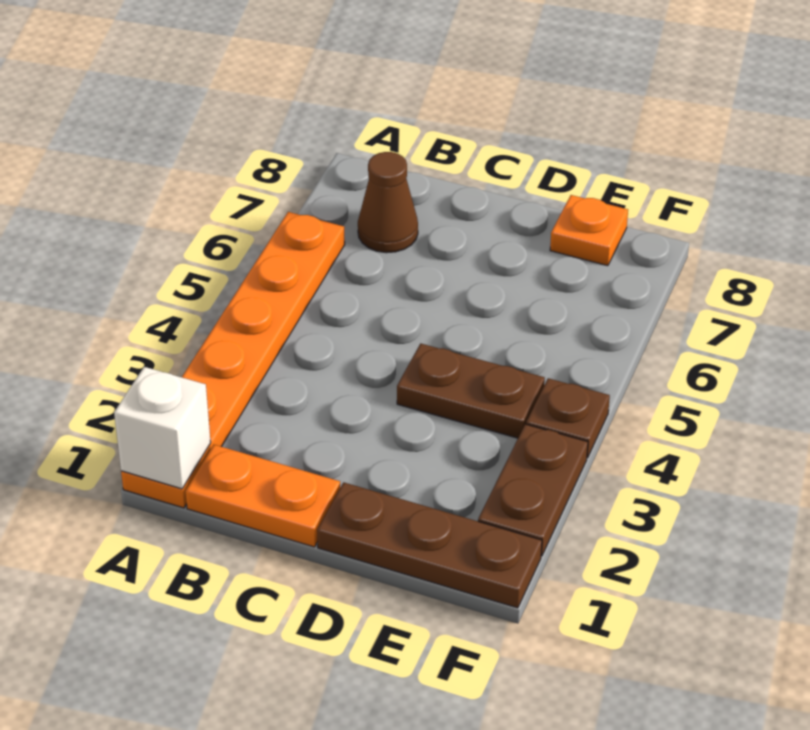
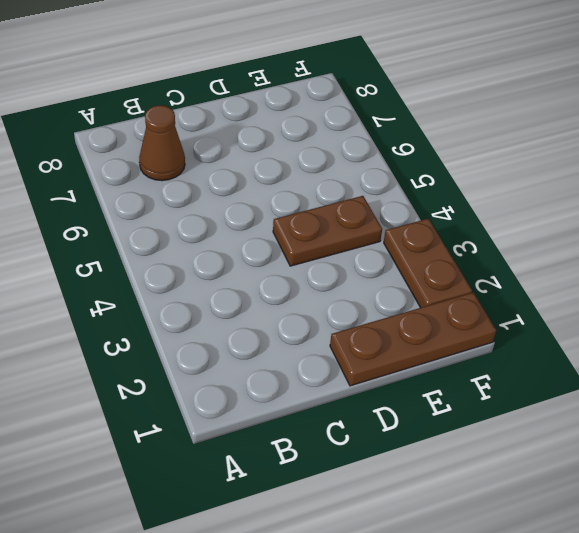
none -> orange plate A1:A6 level 1
none -> orange plate B1:C1 level 1

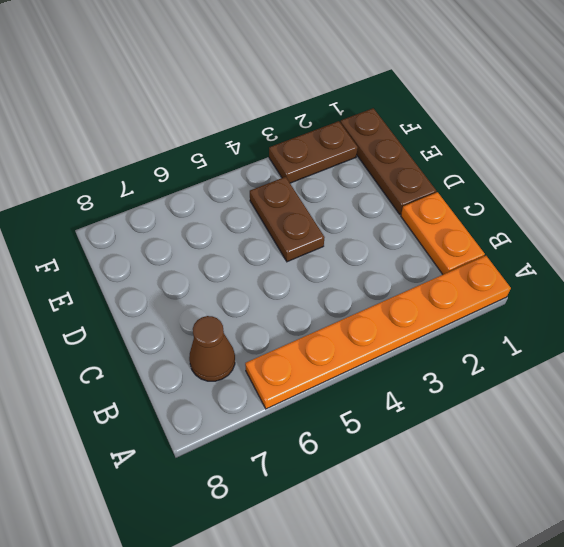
none -> orange plate E8 level 1
none -> brown plate F4 level 1

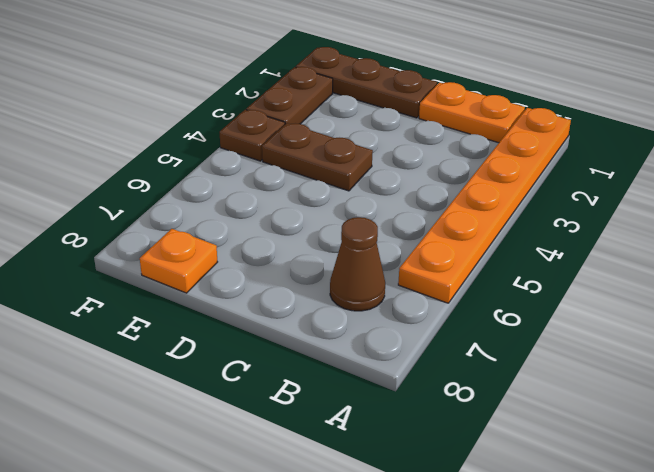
none -> white brick A1 level 2

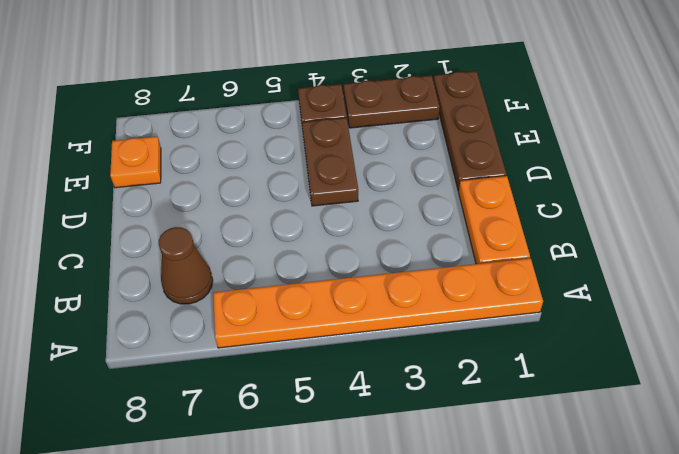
none -> white brick A1 level 2

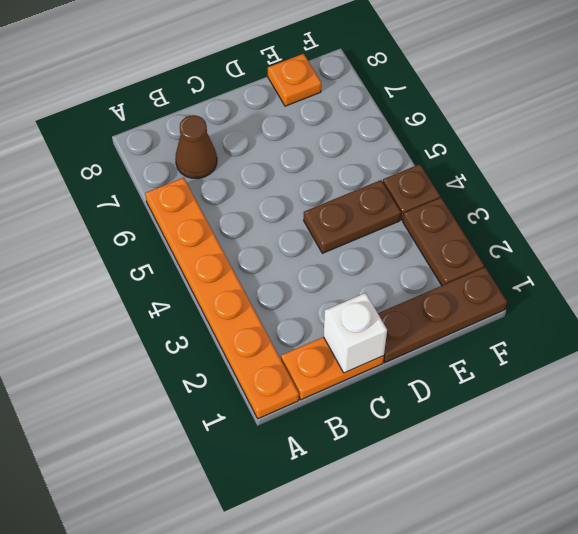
white brick C1 level 2 -> white brick A1 level 2

